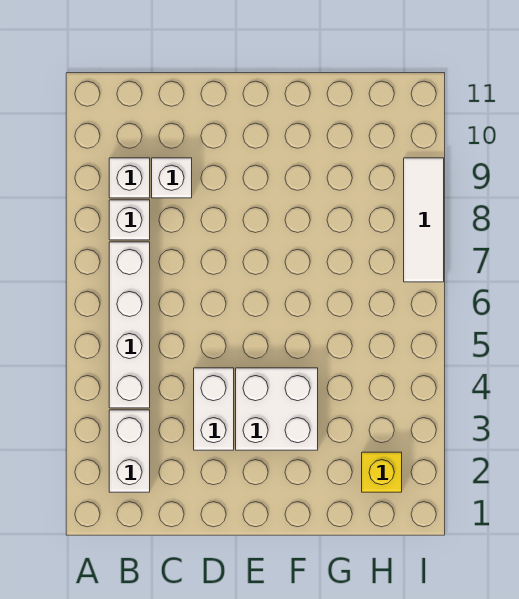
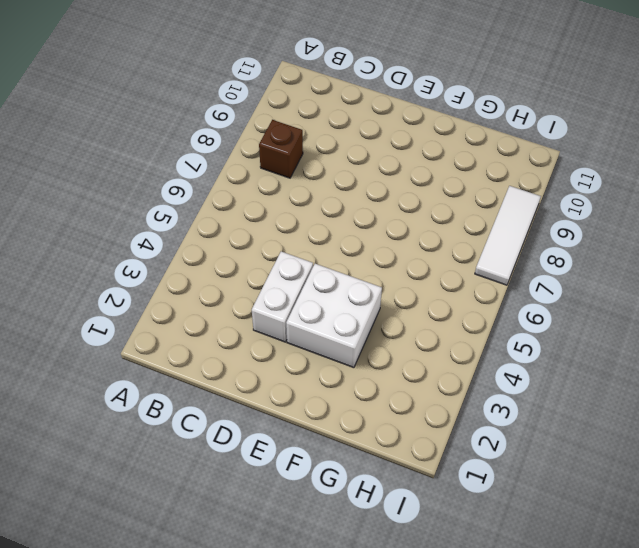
brown brick B8 level 1 -> white brick B8 level 1
none -> white brick B2:B3 level 1
none -> white brick B4:B7 level 1

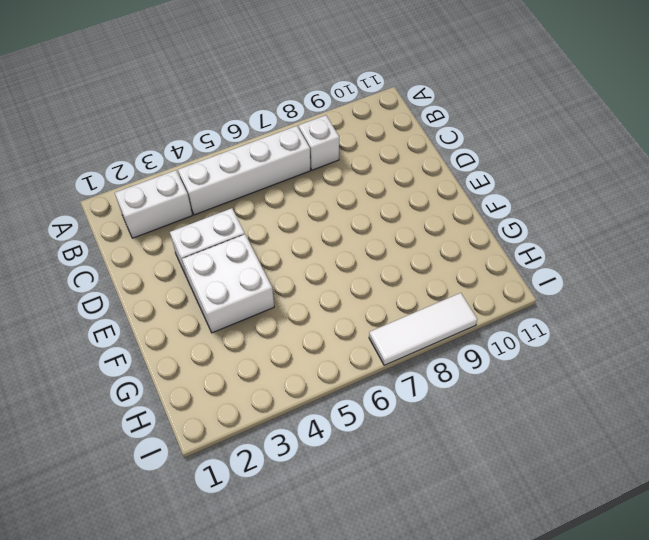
none -> white brick B9 level 1
none -> white brick C9 level 1

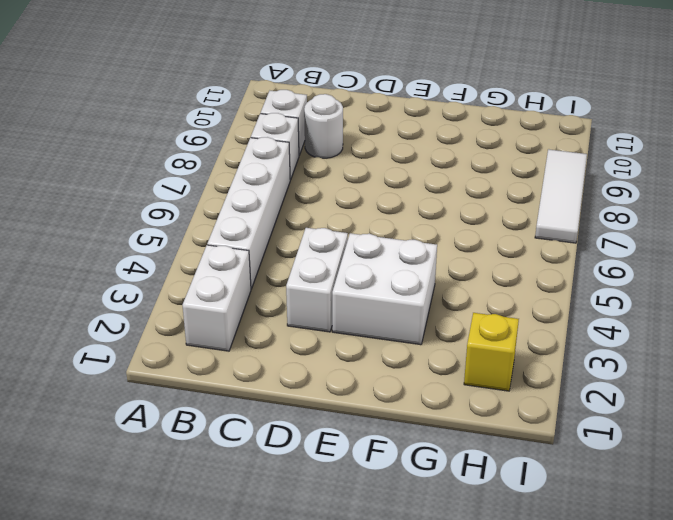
white round brick C9 level 1 -> white brick C9 level 1

